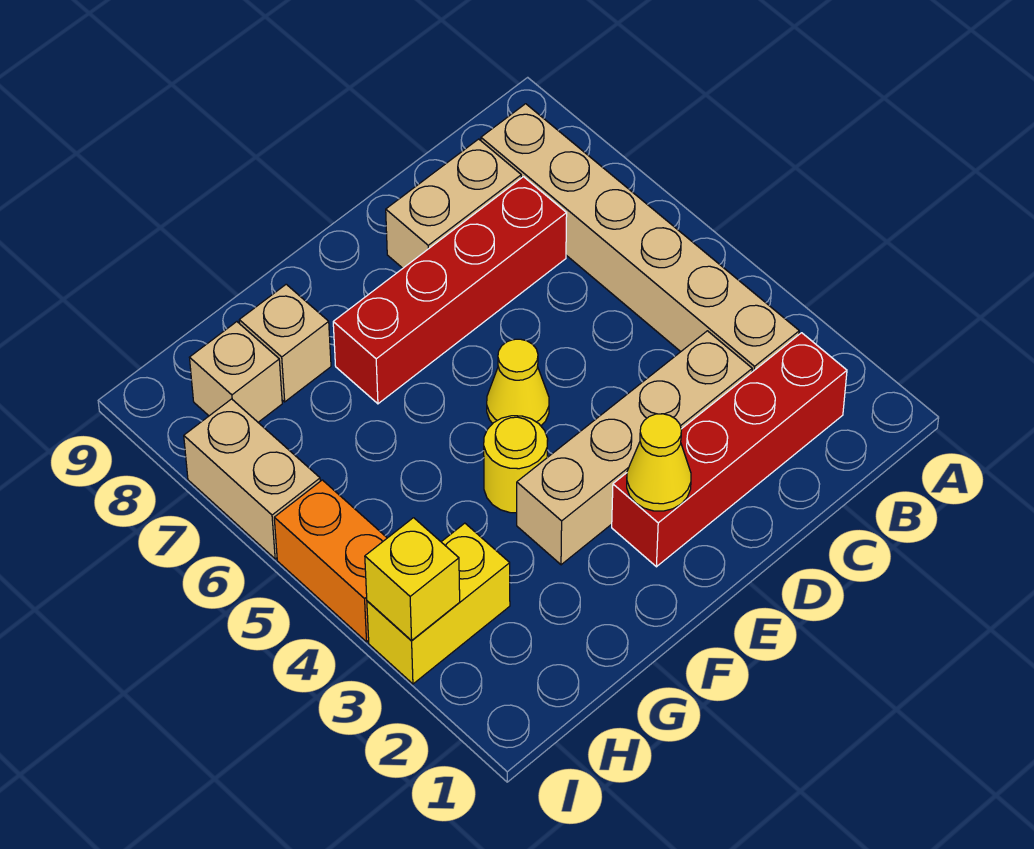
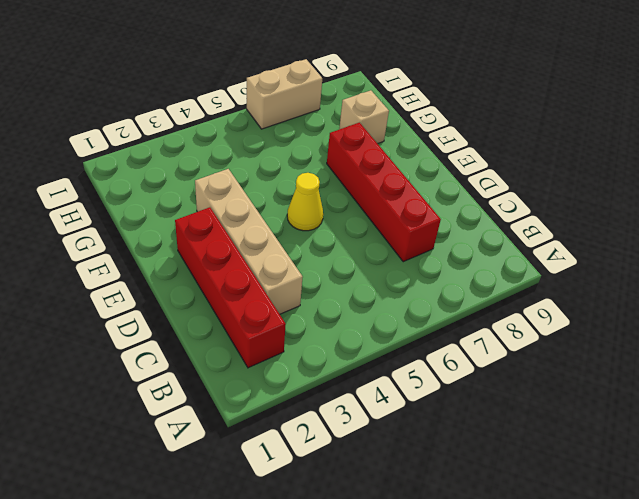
none -> tan brick B3:B8 level 1
none -> tan brick C8:D8 level 1
none -> yellow round brick F4 level 1

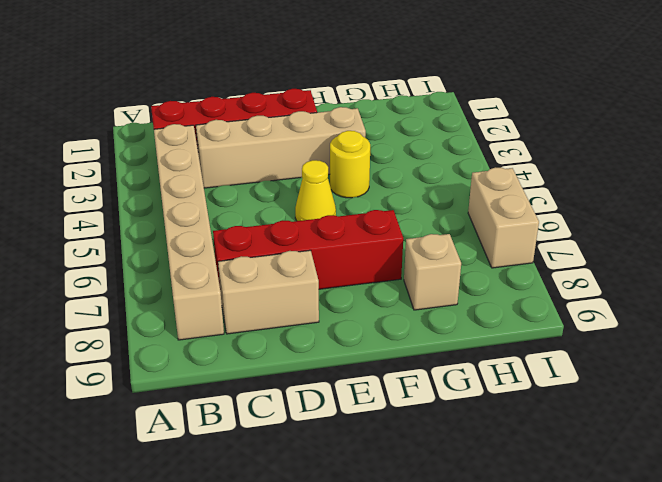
none -> yellow brick H3:I3 level 1
none -> tan brick H8 level 1
none -> orange brick I4:I5 level 1

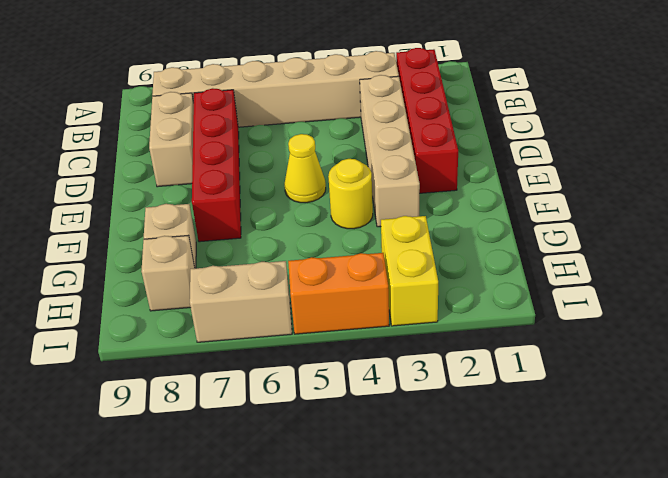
none -> yellow cone E2 level 2
none -> yellow brick I3 level 2

